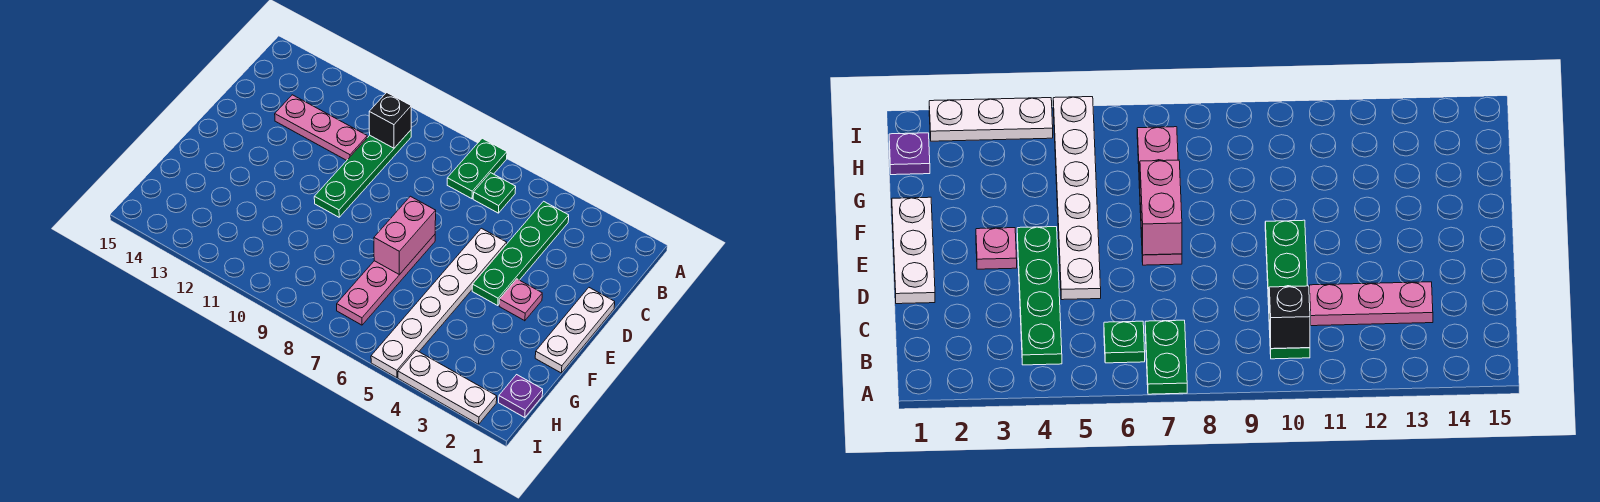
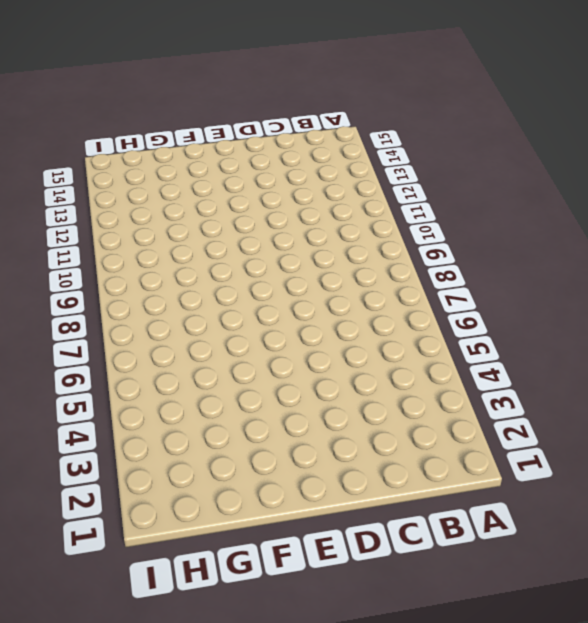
none -> green plate A7:B7 level 1
none -> green plate B4:E4 level 1
none -> green plate B6 level 1

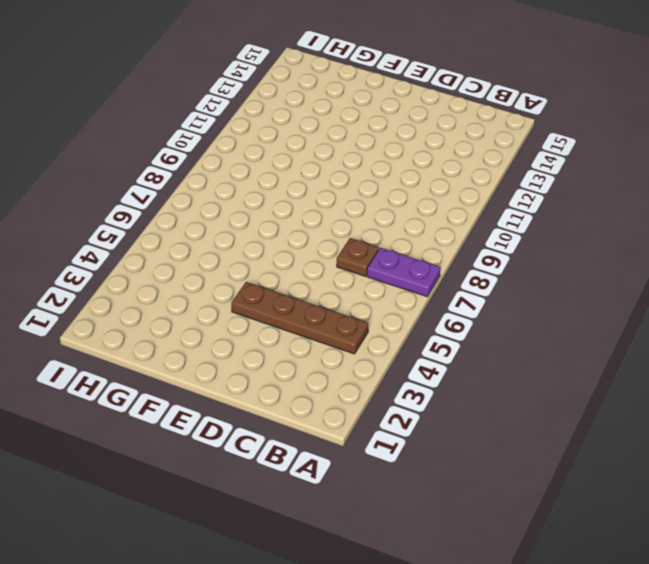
purple plate A7:B7 level 1 -> green plate A7:B7 level 1
brown plate B4:E4 level 1 -> green plate B4:E4 level 1
brown plate C7 level 1 -> none
none -> green plate B6 level 1
none -> green plate B10:E10 level 1
none -> pink plate C11:C13 level 1

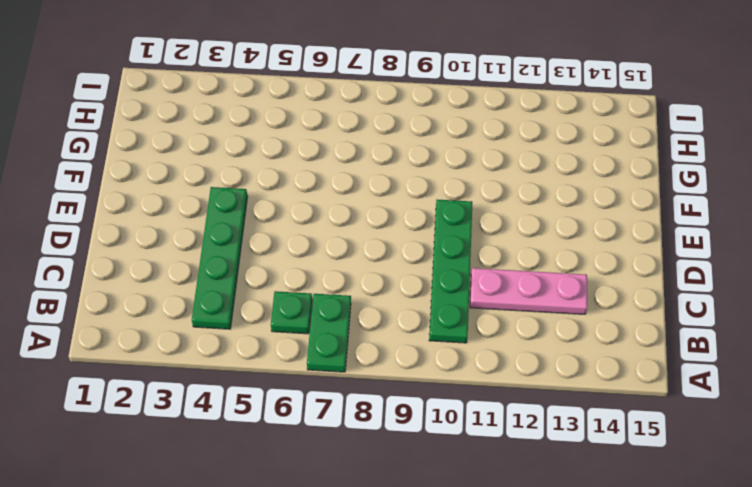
none -> white plate D1:F1 level 1
none -> white plate D5:I5 level 1
none -> pink plate E3 level 1

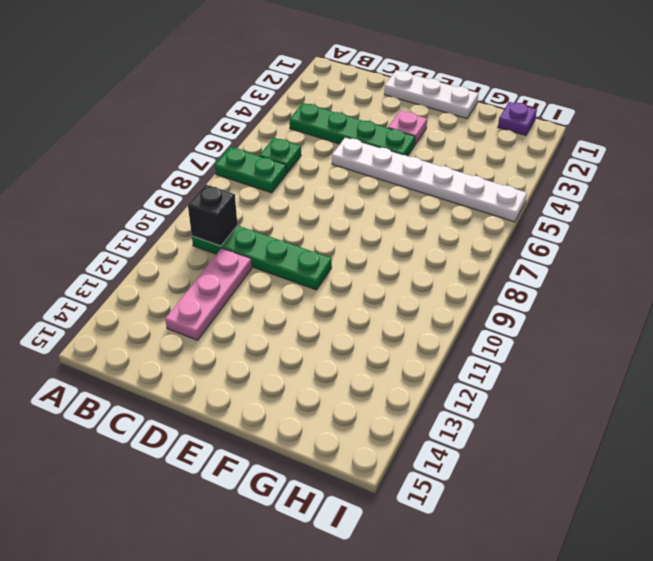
none -> pink plate E7:H7 level 1
none -> white plate I2:I4 level 1
none -> pink brick E7:F7 level 2

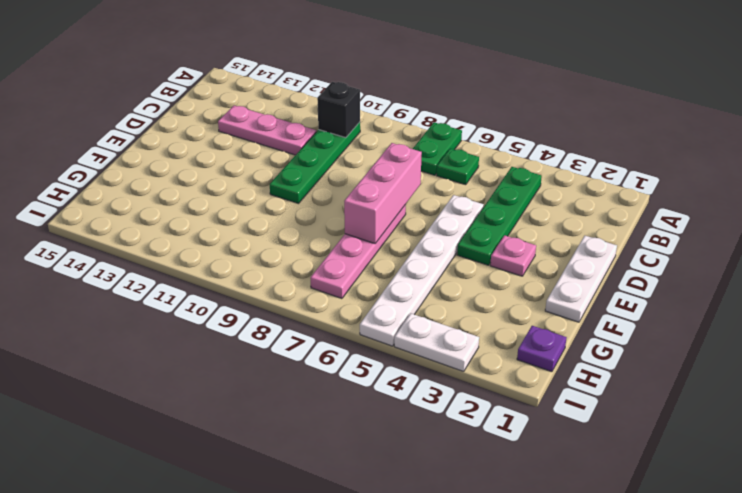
pink brick D7:F7 level 2 -> pink brick E7:F7 level 2
white plate I3:I4 level 1 -> white plate I2:I4 level 1

